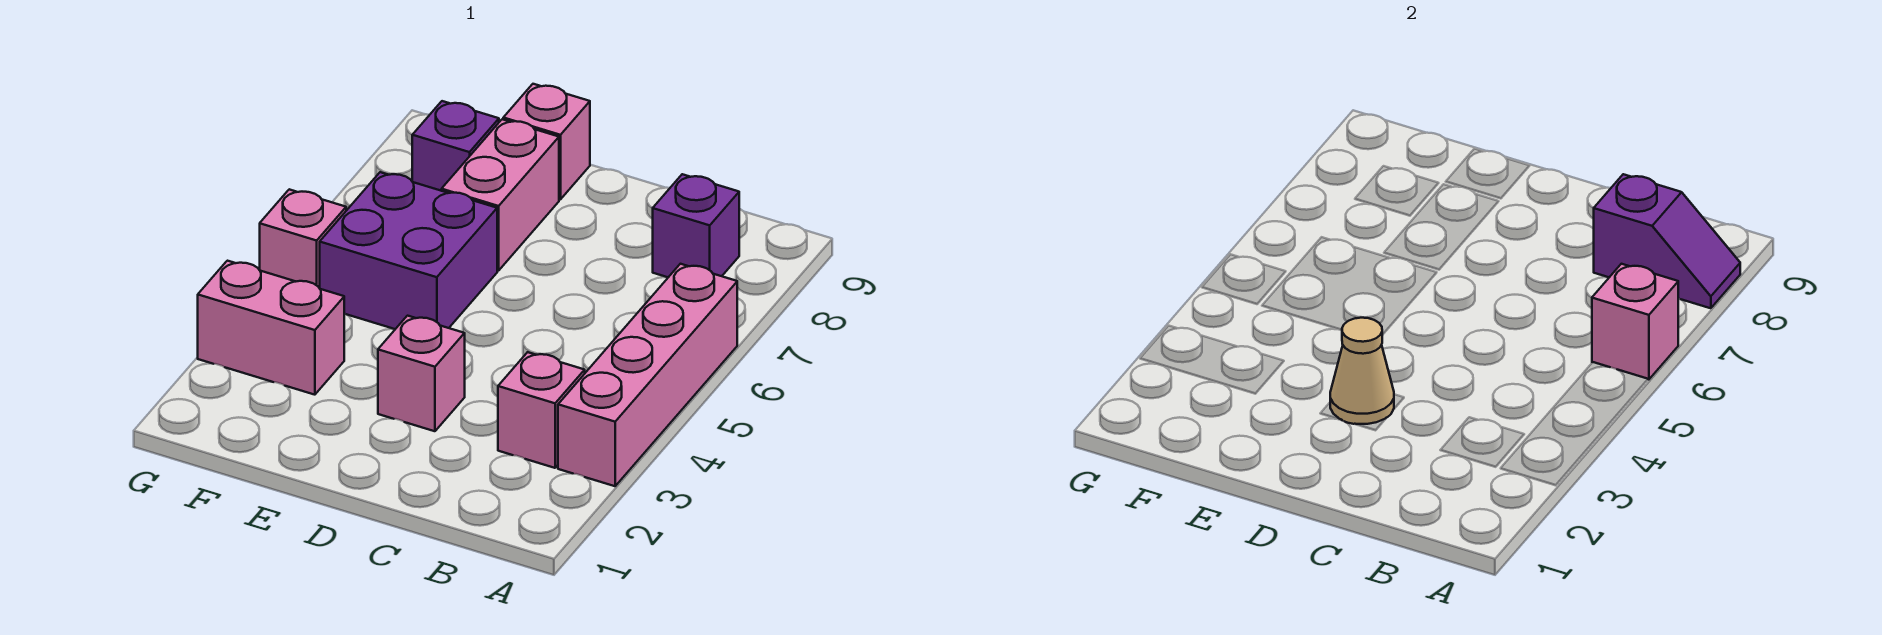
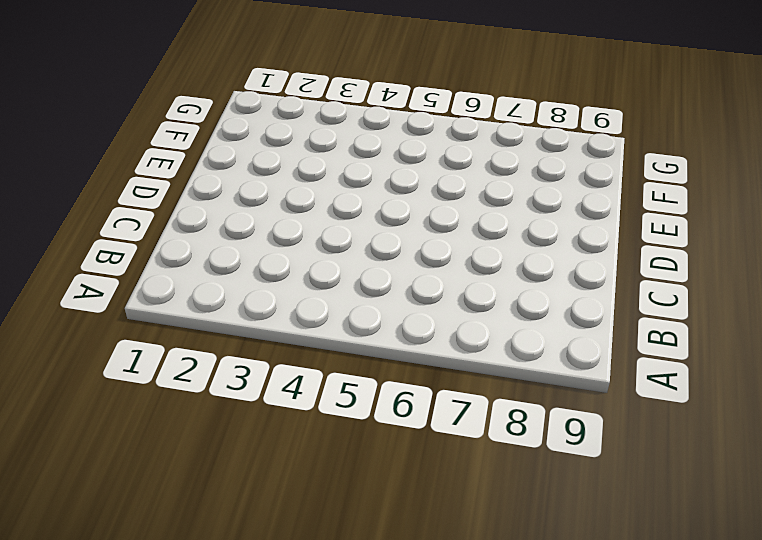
none -> pink brick A3:A6 level 1
none -> pink brick B3 level 1
none -> purple brick B8 level 1

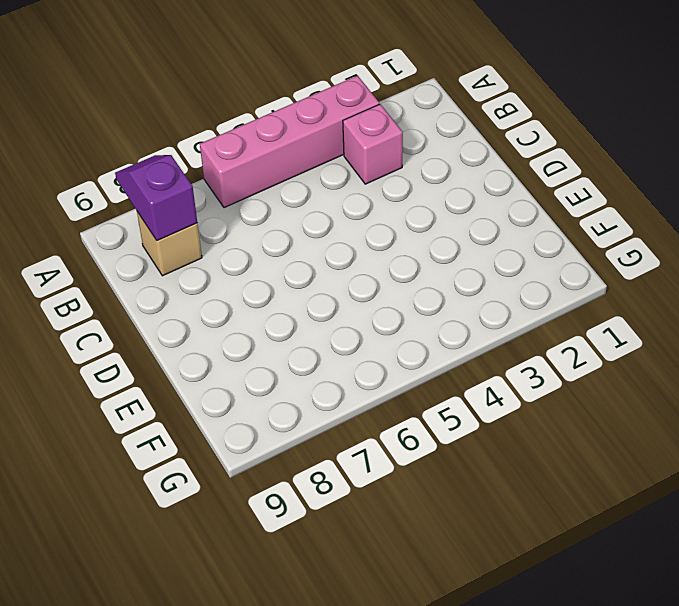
tan brick B8 level 1 -> purple brick B8 level 1
none -> pink brick D3 level 1
none -> purple brick E5:F6 level 1
none -> pink brick E7:E8 level 1

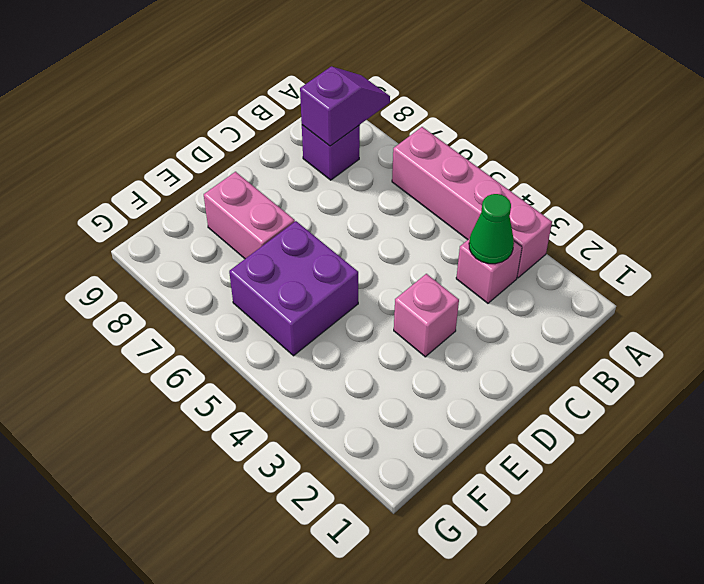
green cone B3 level 2 -> none
none -> pink brick E9 level 1
none -> pink brick F3:G3 level 1
none -> purple brick F8 level 1

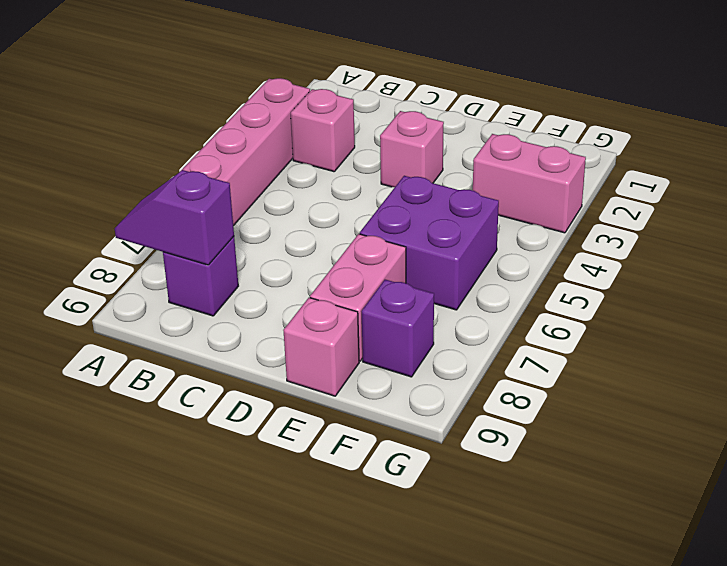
none -> pink brick G5 level 1
none -> pink brick A6 level 2
none -> tan cone D3 level 2

